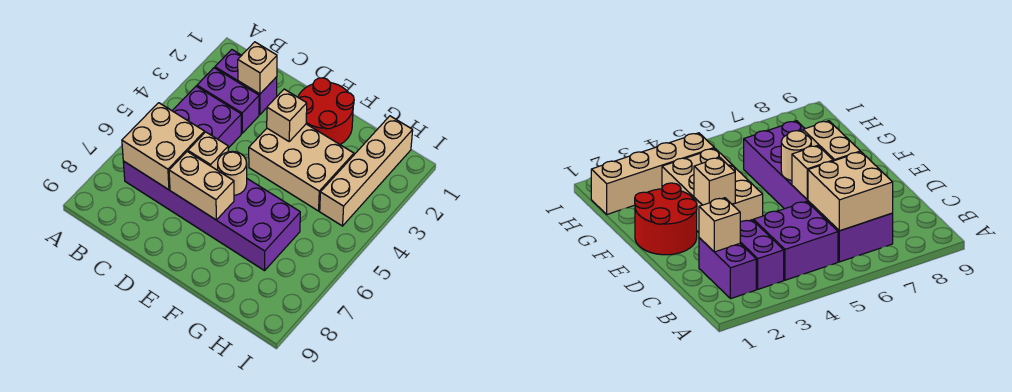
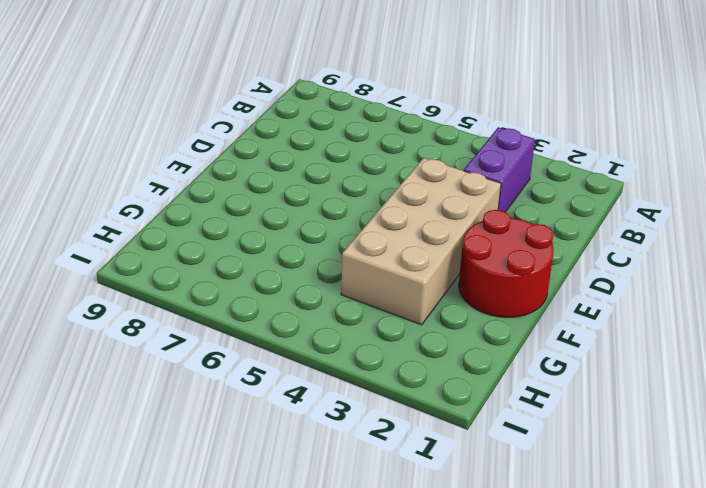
tan brick D3:G4 level 1 -> tan brick E3:G4 level 1
none -> purple brick B2:C2 level 1
none -> purple brick B4:C5 level 1
none -> purple brick B6:G7 level 1

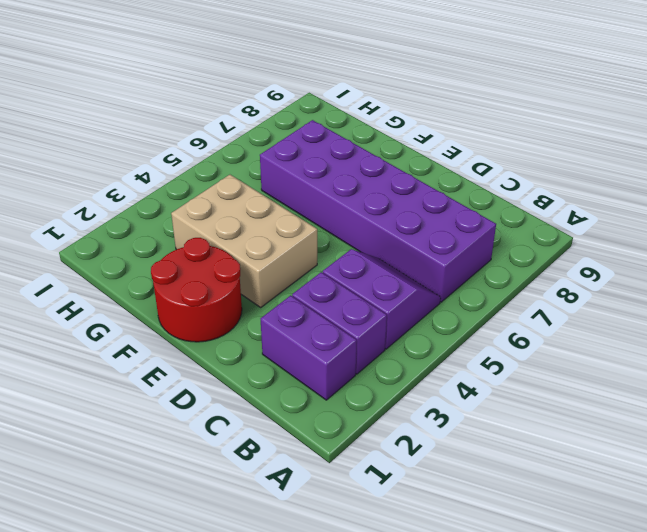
purple slope B4:C5 level 1 top 4 -> purple brick B4:C5 level 1
none -> tan brick H1:H4 level 1
none -> tan brick B6:C7 level 2
none -> tan brick C2 level 2

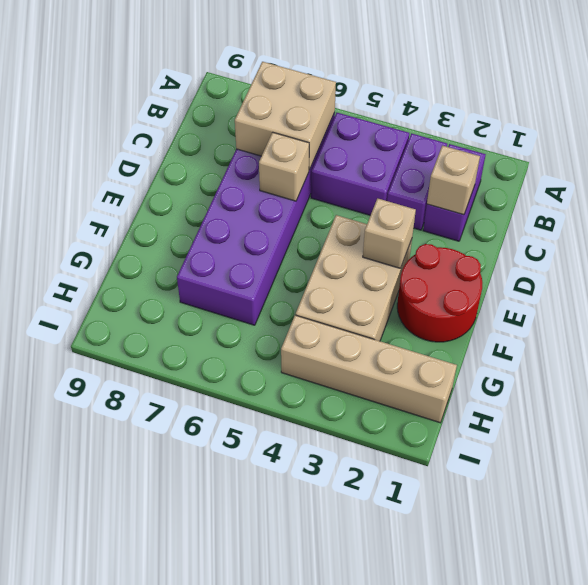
none -> tan brick D7:E7 level 2
none -> tan round brick E6 level 2

